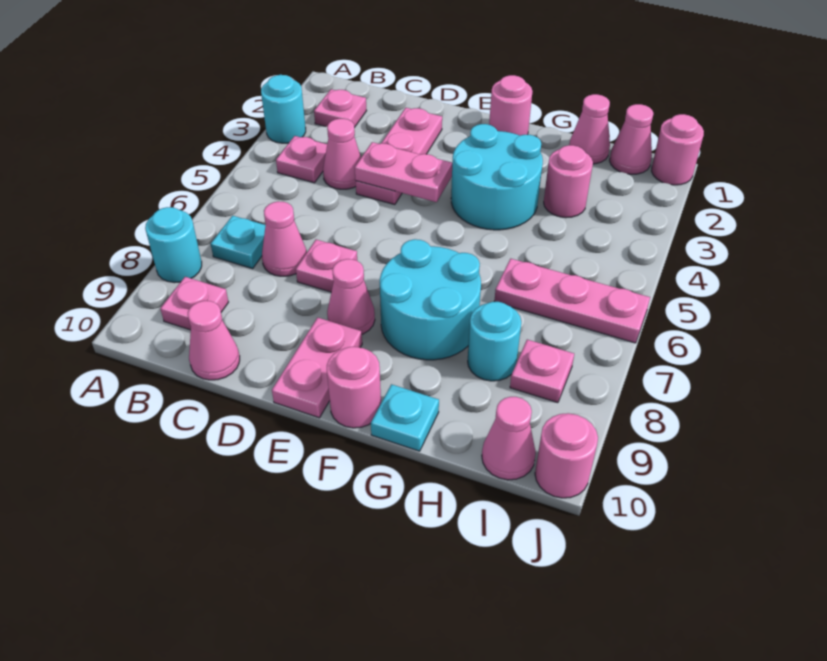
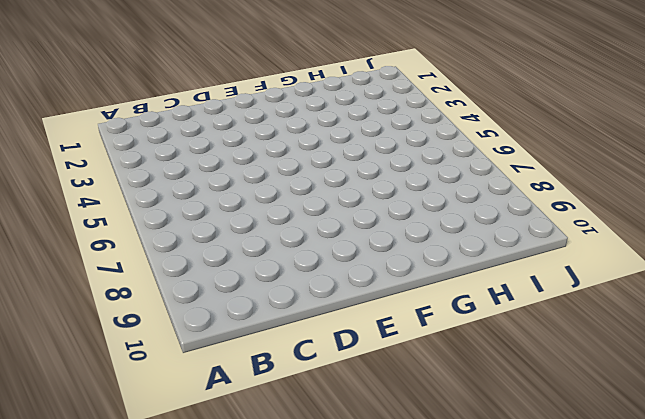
none -> cyan round brick A3 level 1
none -> cyan round brick A8 level 1
none -> pink plate B2 level 1

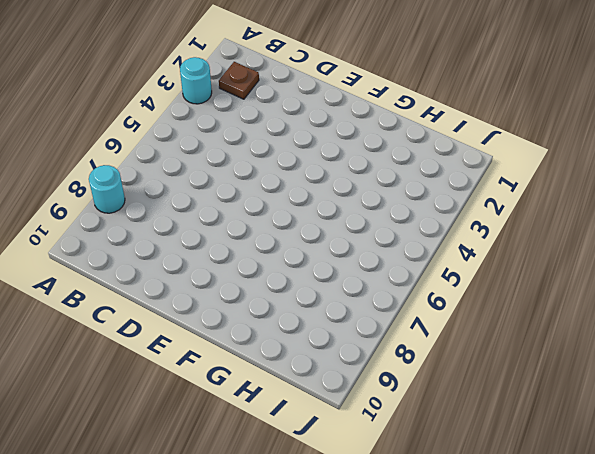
brown plate B2 level 1 -> pink plate B2 level 1
none -> pink plate B4 level 1
none -> cyan plate B7 level 1
none -> pink plate B9 level 1

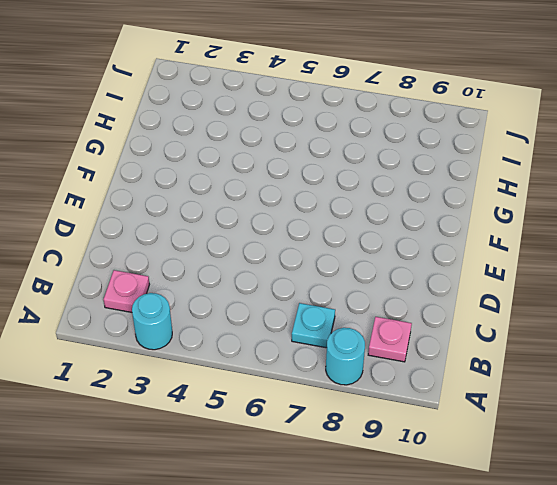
none -> pink plate B4 level 1
none -> pink cone C4 level 1
none -> pink cone C7 level 1

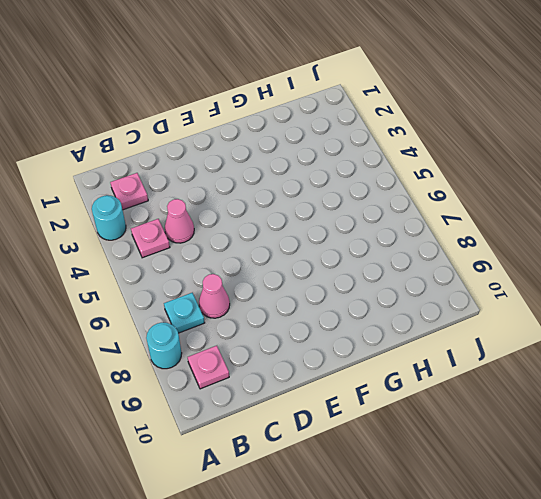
none -> pink cone C10 level 1
none -> pink plate D2:D4 level 1
none -> pink plate D7 level 1

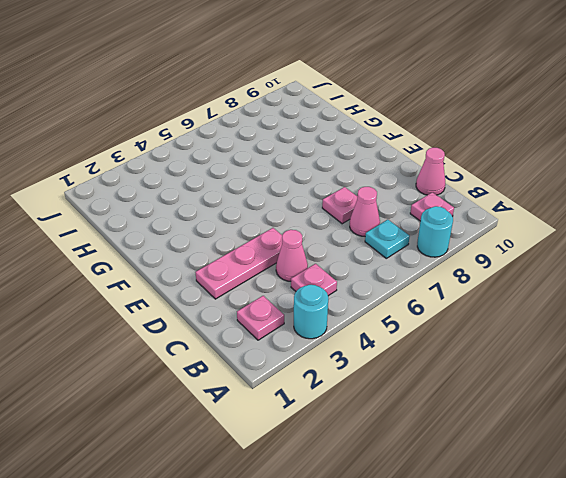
none -> pink cone E8 level 1
none -> pink plate E9:E10 level 1
none -> pink round brick F1 level 1

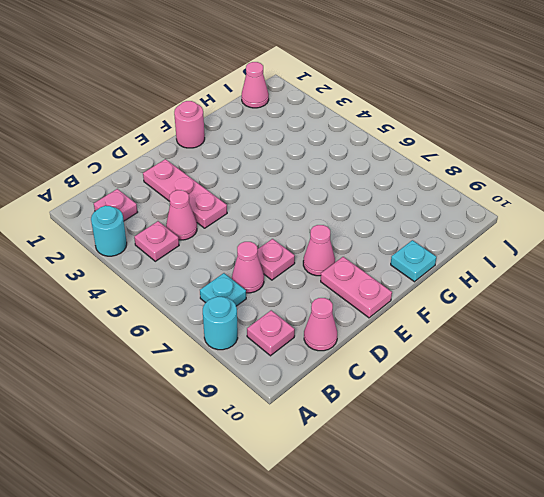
none -> cyan round brick F3:G4 level 1
none -> cyan round brick F7:G8 level 1
none -> pink round brick F10 level 1

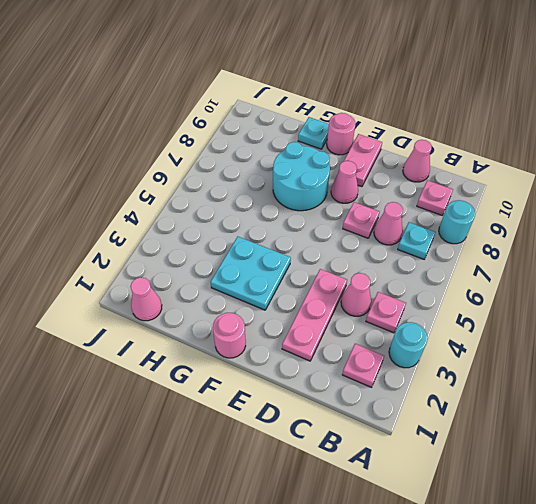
cyan plate F3:G4 level 1 -> cyan round brick F3:G4 level 1
none -> pink cone H1 level 1
none -> pink round brick H3 level 1
none -> pink plate H6:J6 level 1

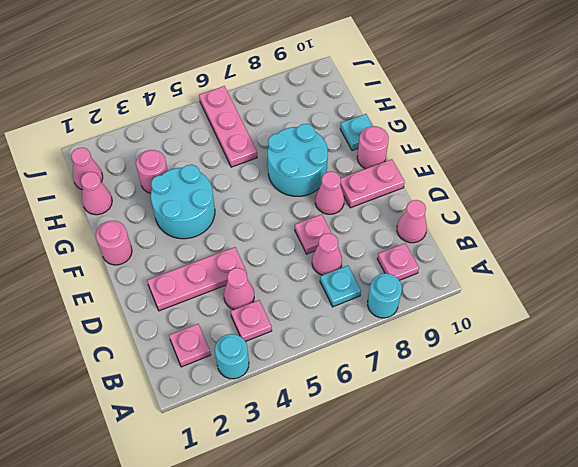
none -> cyan round brick H8 level 1
none -> pink plate I8 level 1
none -> pink cone I10 level 1

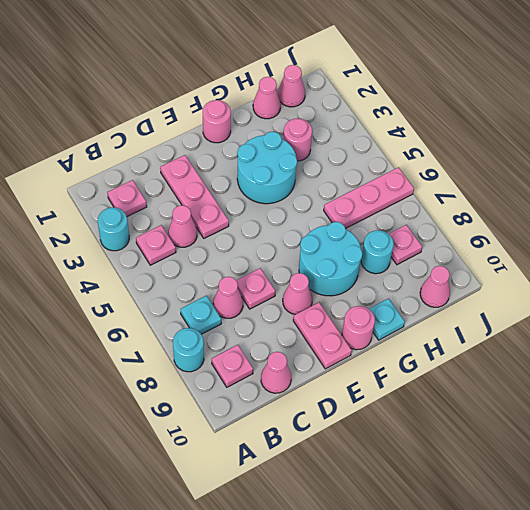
none -> pink round brick J1 level 1
none -> pink round brick J10 level 1
none -> pink plate D4:E4 level 2

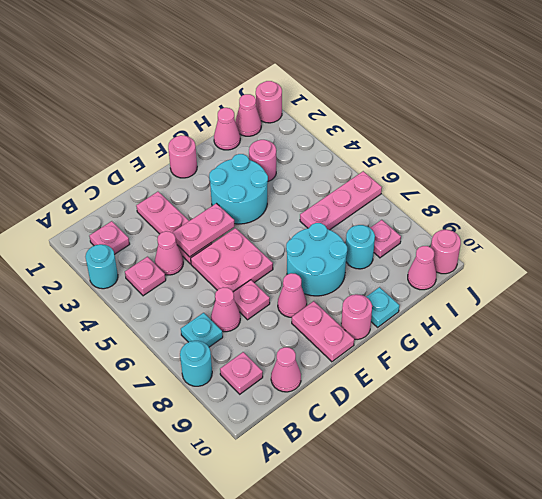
pink plate D5:E6 level 1 -> none

